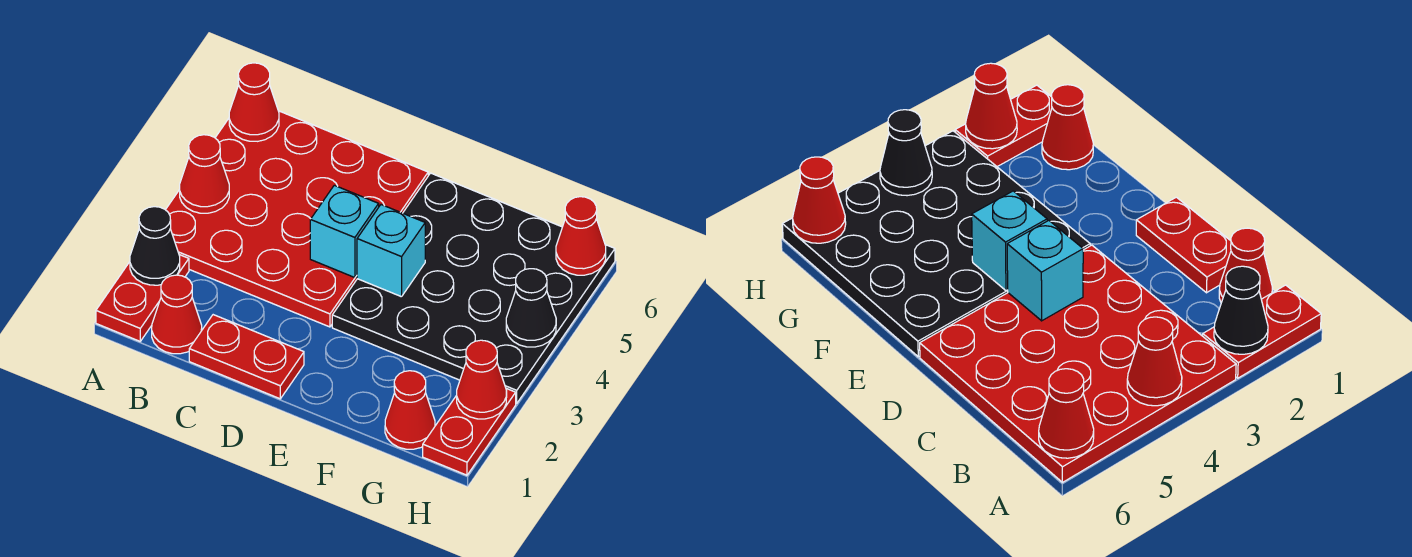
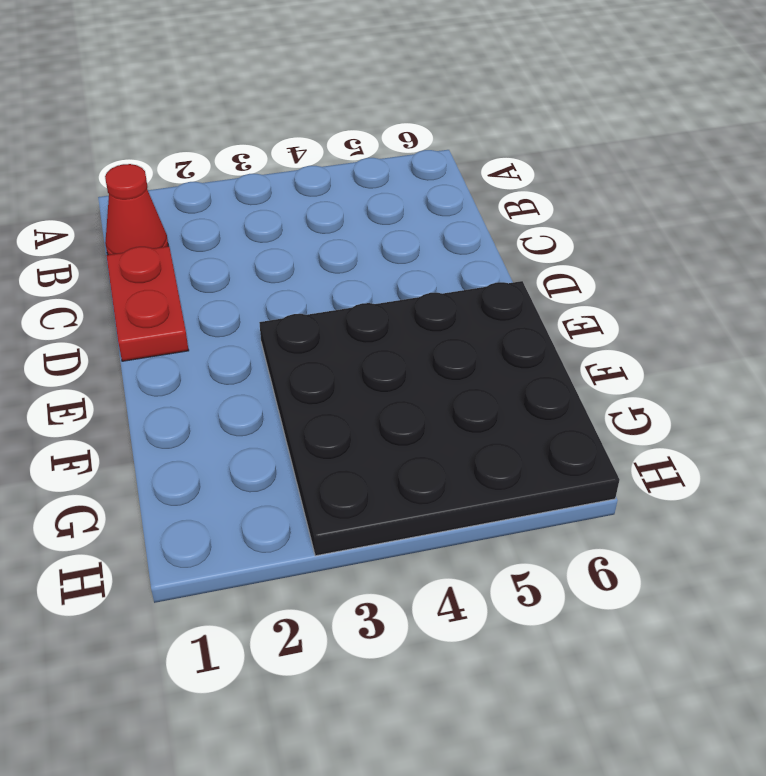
none -> red plate A1:A2 level 1
none -> red plate A3:D6 level 1
none -> red cone G1 level 1

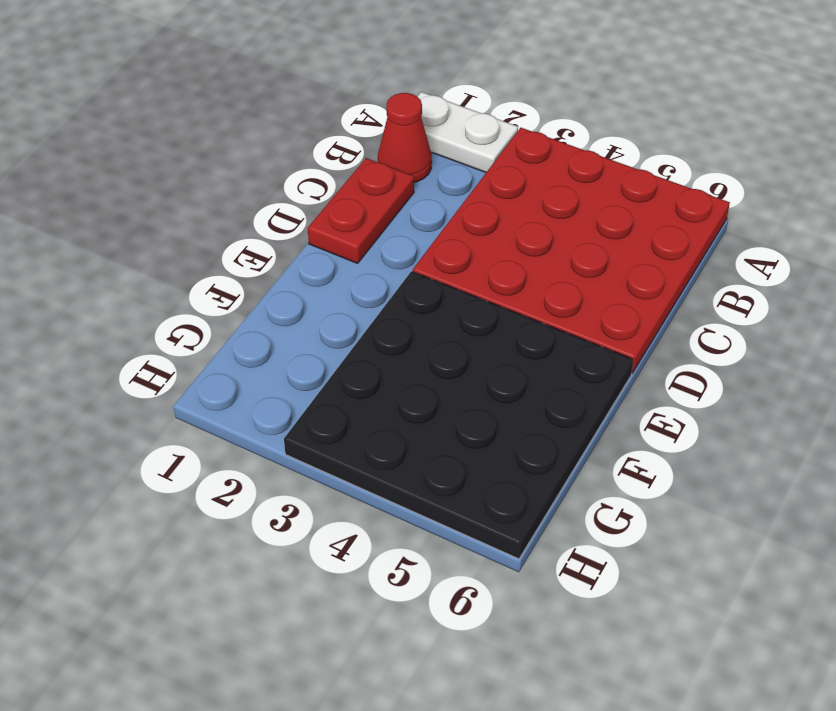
white plate A1:A2 level 1 -> red plate A1:A2 level 1
none -> red cone G1 level 1
none -> red plate H1:H2 level 1
none -> black cone A2 level 2

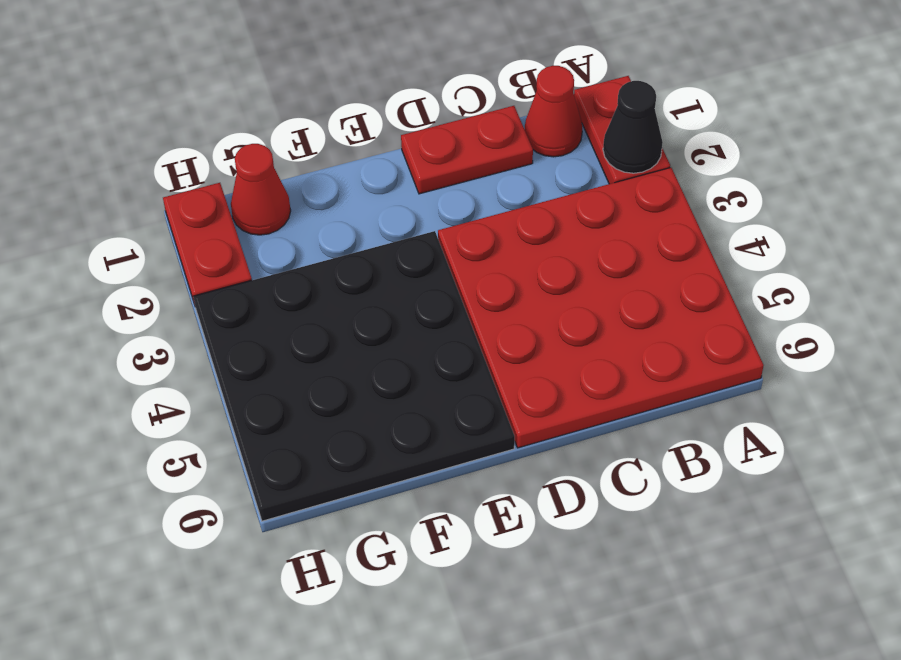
none -> red cone A4 level 2
none -> red cone A6 level 2
none -> cyan brick D4 level 2

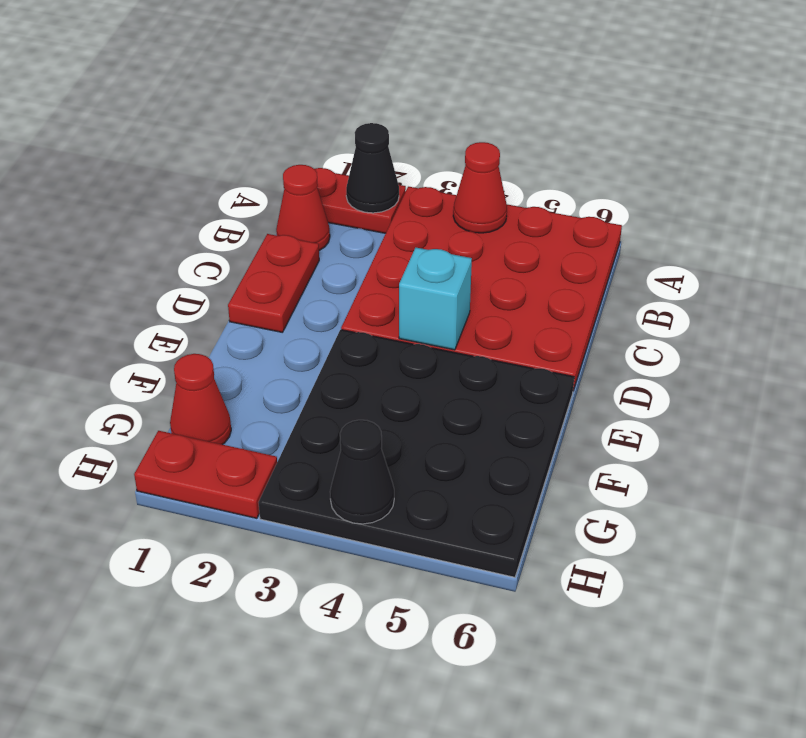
none -> red cone A6 level 2
none -> cyan brick E4 level 2
none -> red cone H2 level 2

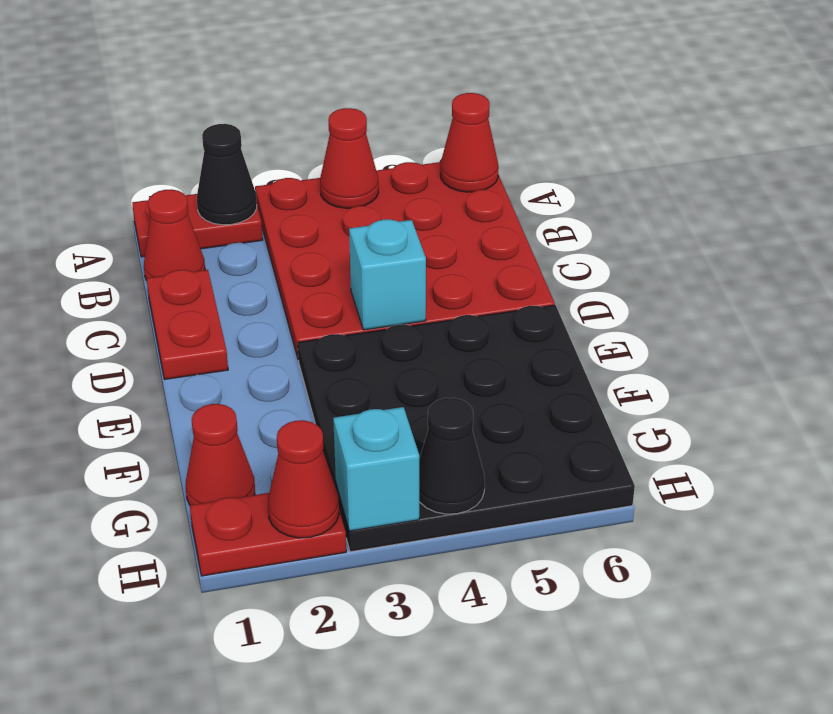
cyan brick H3 level 2 -> cyan brick E4 level 2
none -> red cone H6 level 2

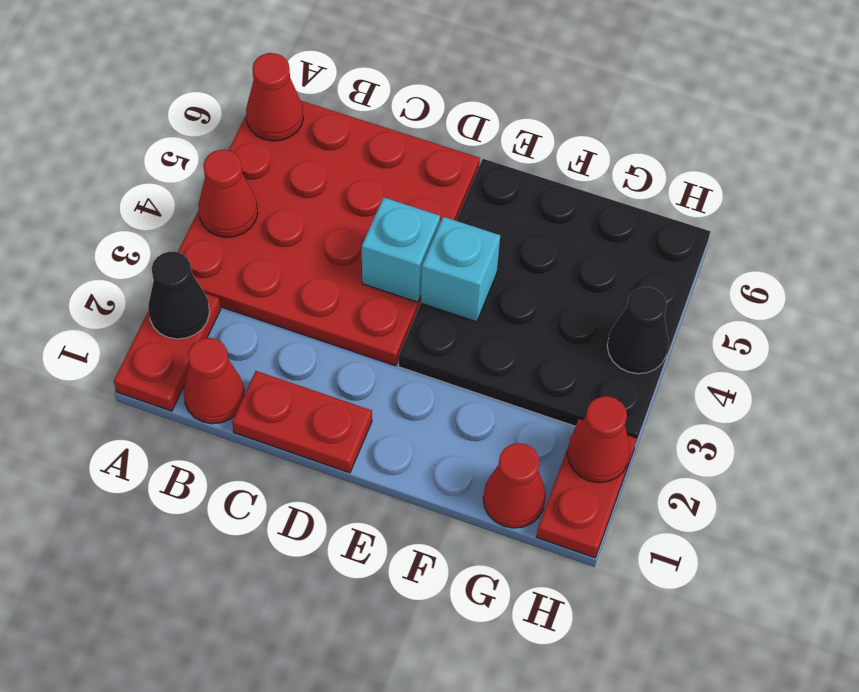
none -> red cone H6 level 2

